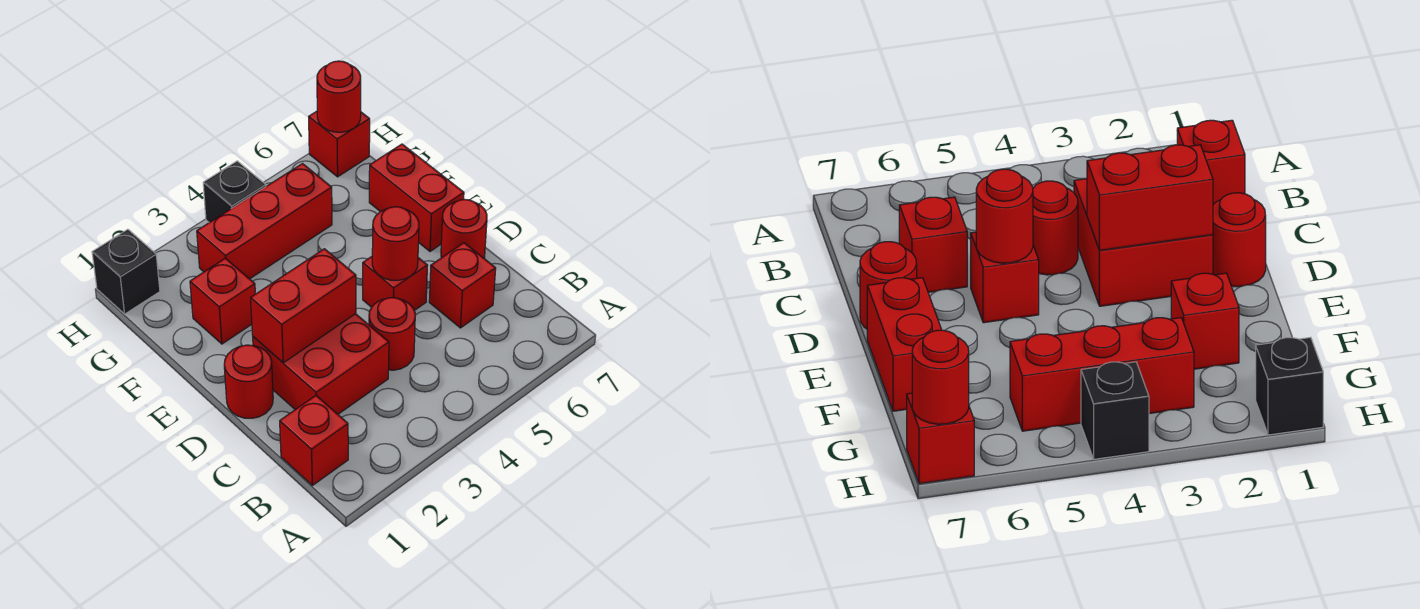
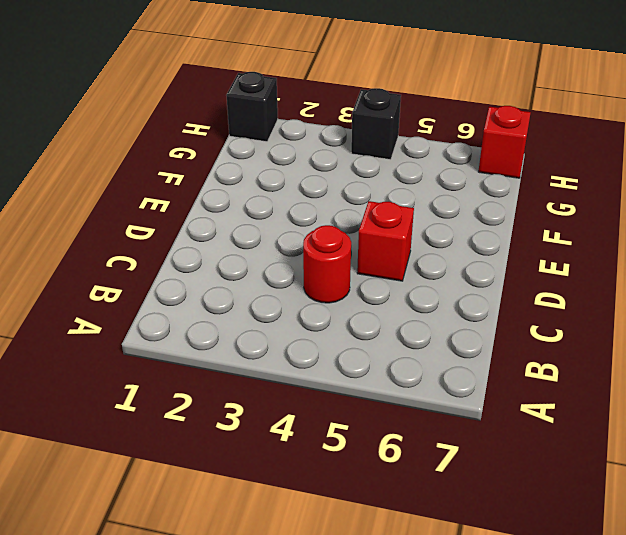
none -> red brick B1 level 1
none -> red brick C2:D3 level 1
none -> red brick C6 level 1

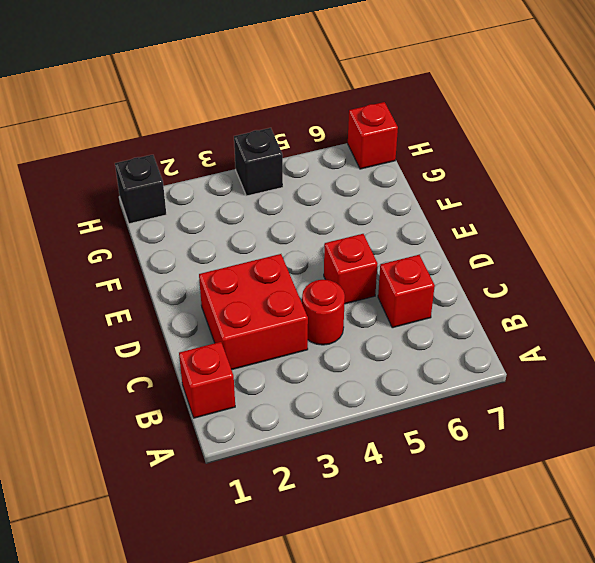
none -> red round brick D1 level 1
none -> red round brick D7 level 1
none -> red brick E7:F7 level 1

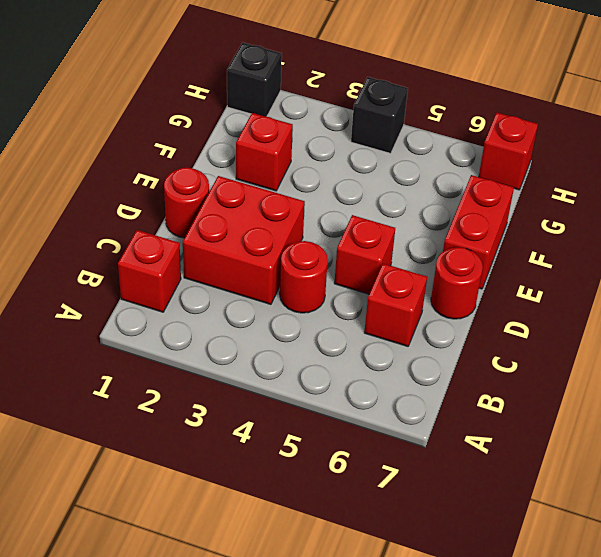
none -> red brick G3:G5 level 1
none -> red brick D2:D3 level 2
none -> red round brick D5 level 2

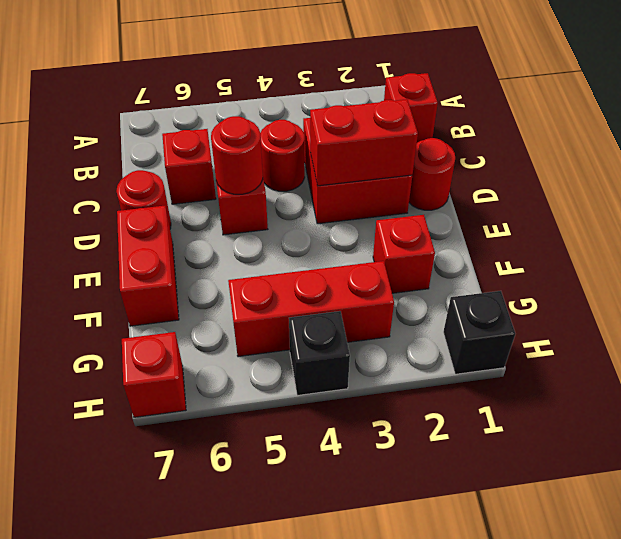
none -> red round brick H7 level 2

